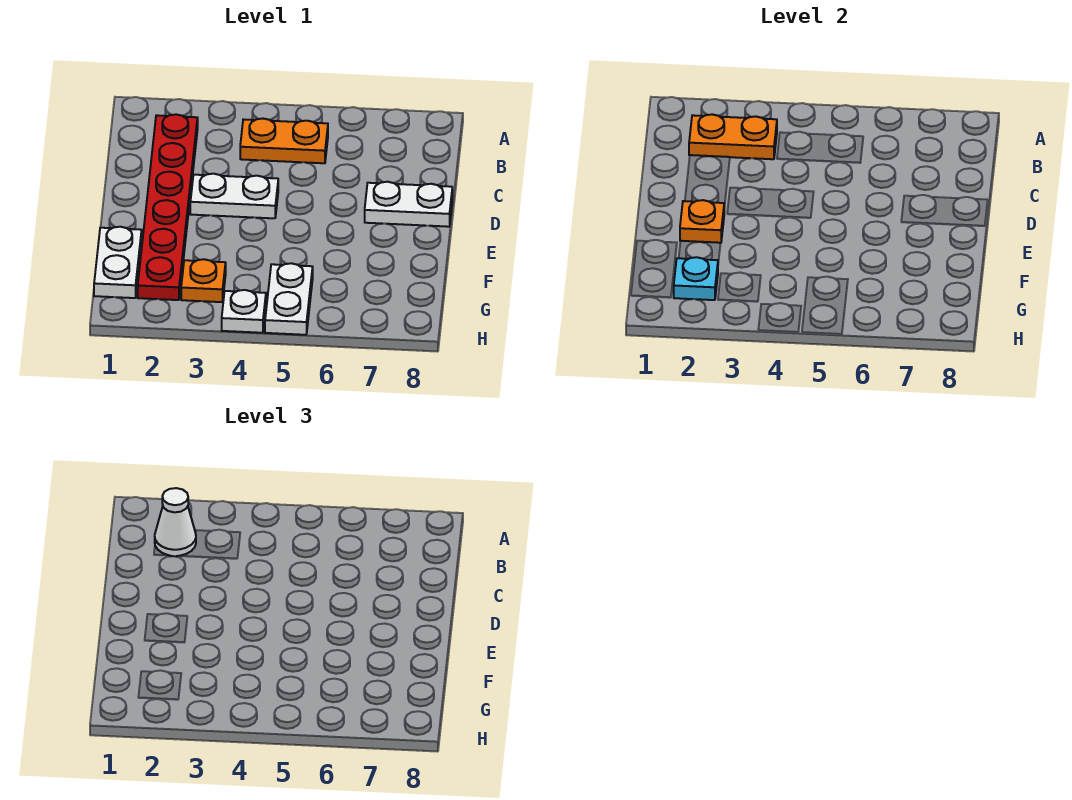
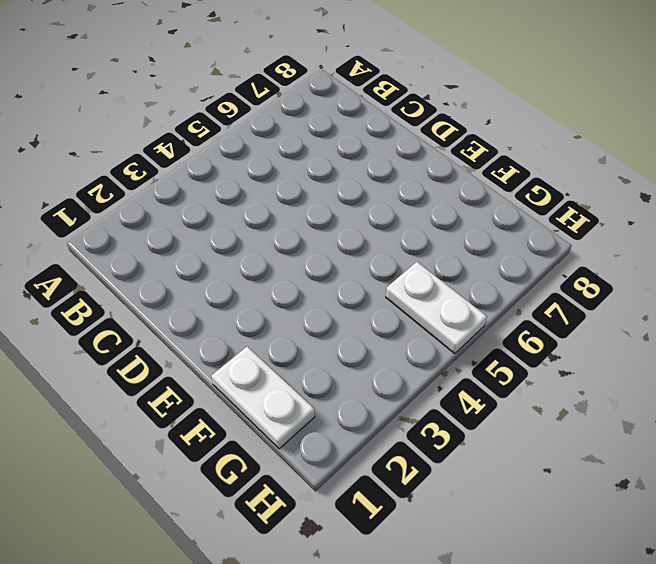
none -> red plate B2:G2 level 1
none -> orange plate B4:B5 level 1
none -> white plate D3:D4 level 1

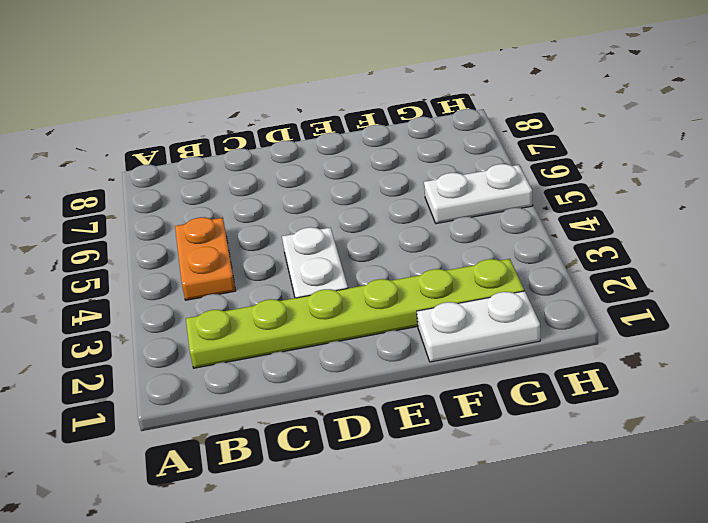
lime plate B2:G2 level 1 -> red plate B2:G2 level 1
none -> white plate D7:D8 level 1
none -> orange plate G3 level 1
none -> white plate H4 level 1

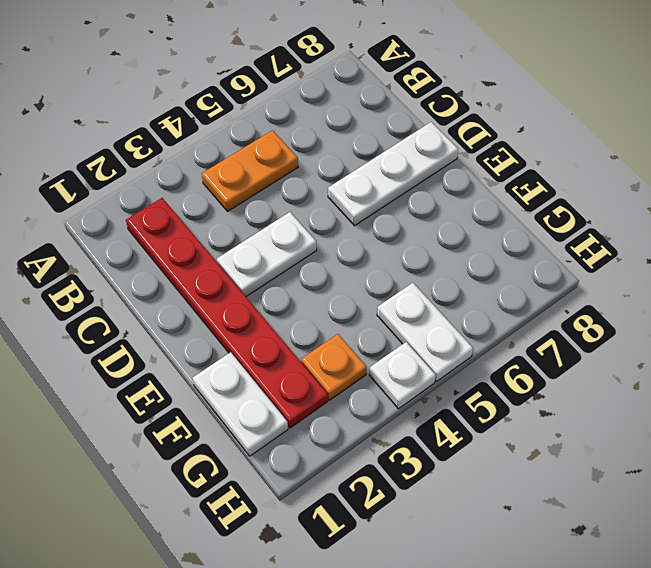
white plate D6:D8 level 1 -> white plate D7:D8 level 1
none -> orange plate B2:B3 level 2
none -> orange plate E2 level 2
none -> cyan plate G2 level 2

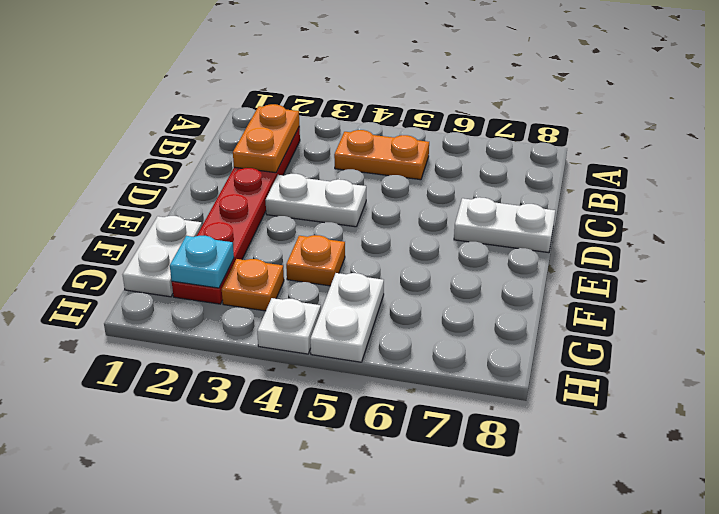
orange plate B2:C2 level 2 -> orange plate B2:B3 level 2
orange plate F4 level 1 -> orange plate E2 level 2
none -> white cone B2 level 3

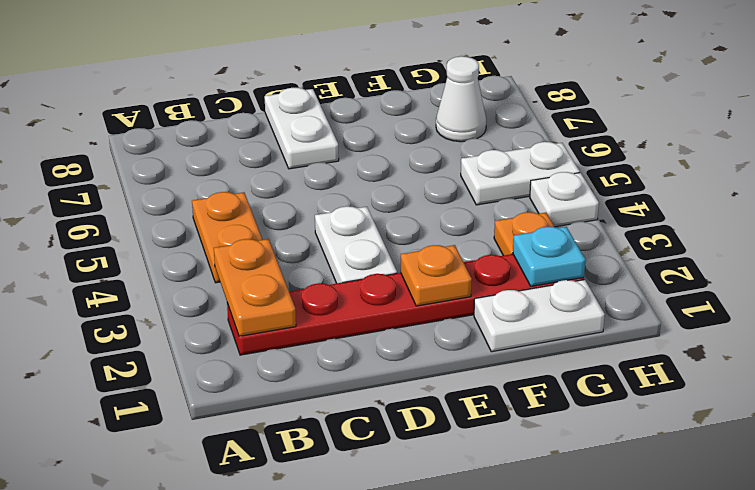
white cone G7 level 1 -> white cone B2 level 3

